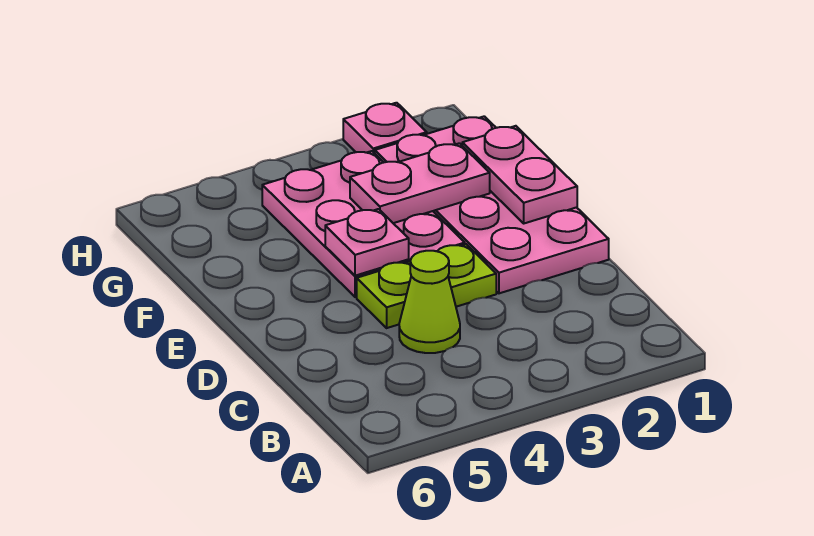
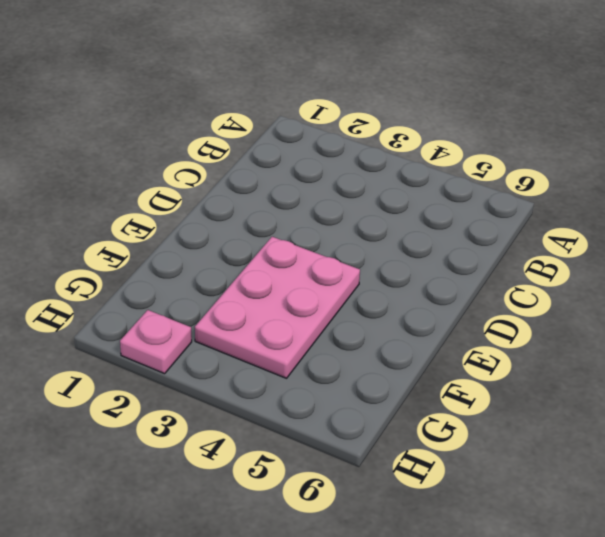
none -> lime cone C4 level 1
none -> pink plate D1:G2 level 1

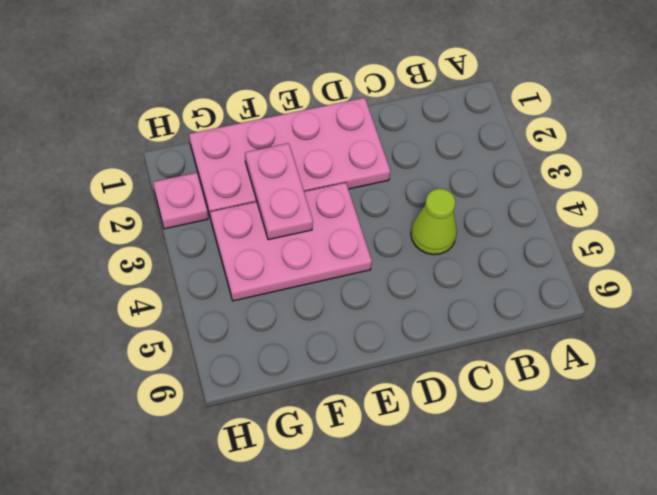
none -> lime plate D3:D4 level 1
none -> pink plate E1:F1 level 2

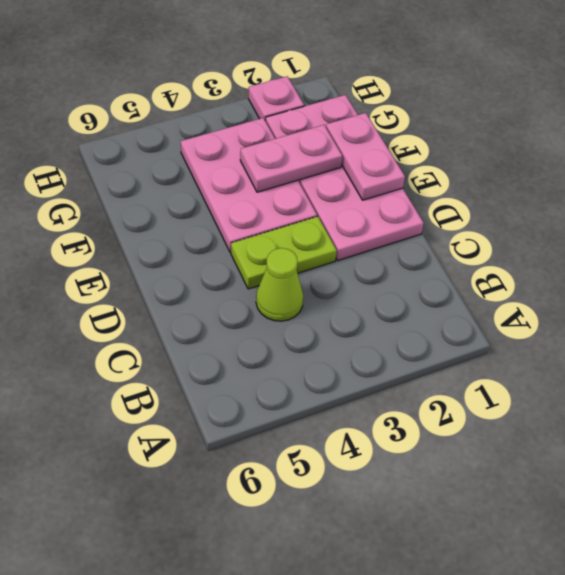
none -> pink plate E4 level 2

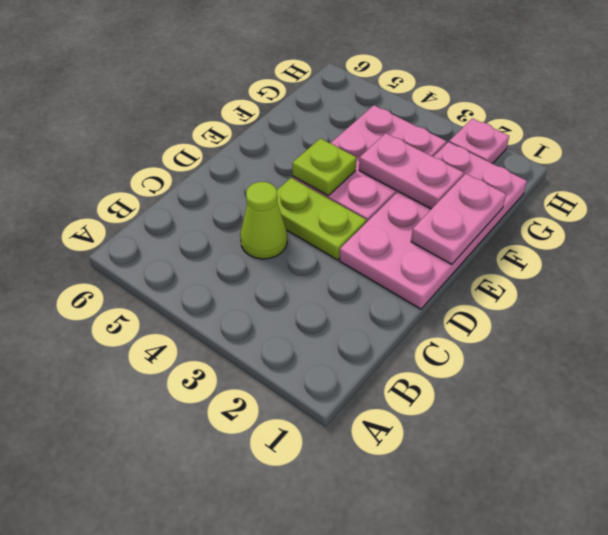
lime plate E4 level 2 -> pink plate E4 level 2

